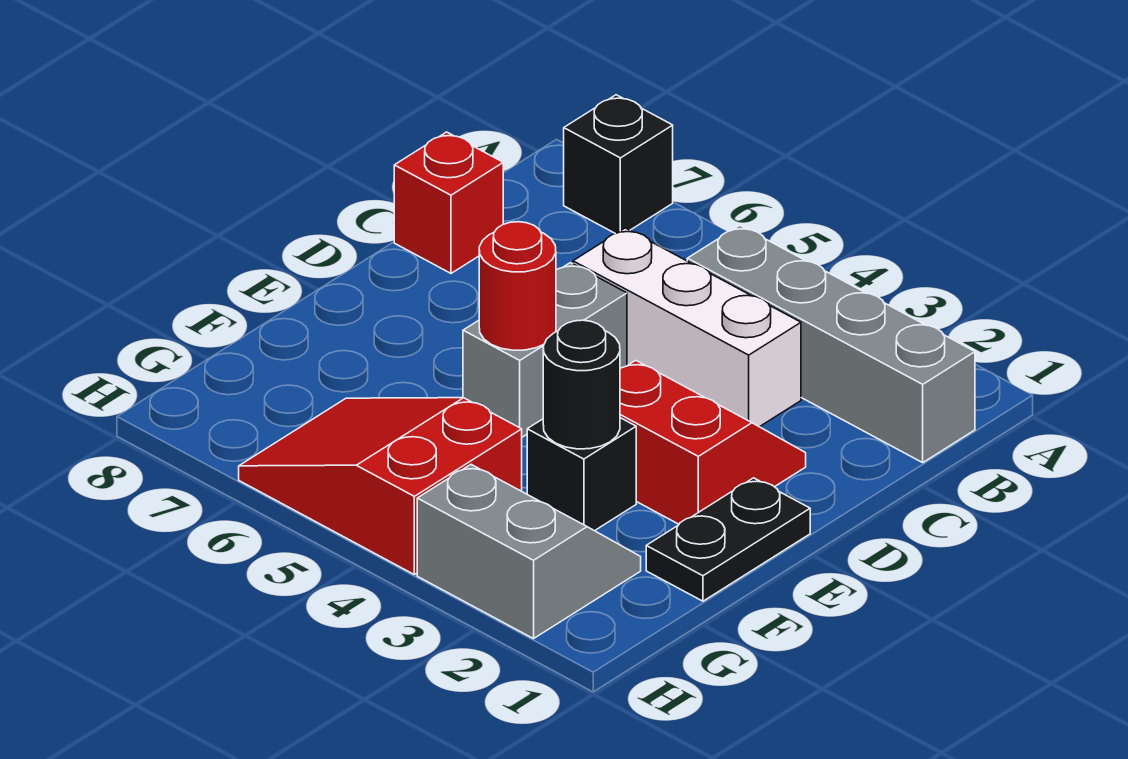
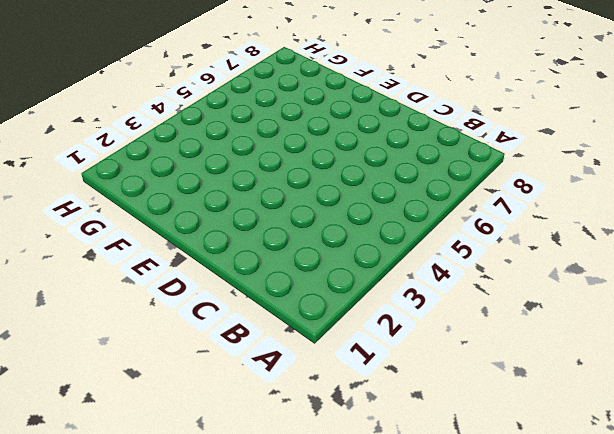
none -> black brick A7 level 1
none -> grey brick B1:B4 level 1
none -> white brick C3:C5 level 1

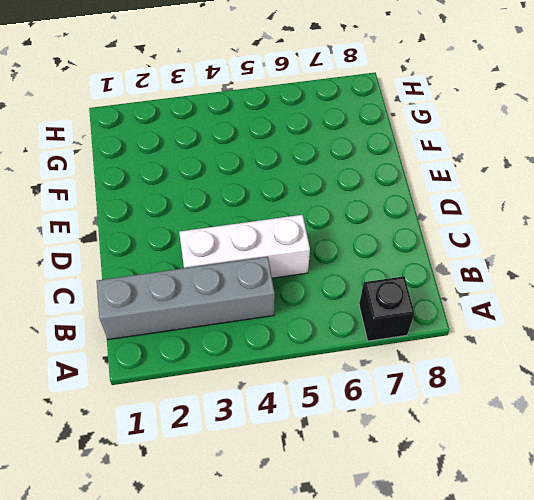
none -> red brick C8 level 1
none -> red slope D2:E3 level 1 top E
none -> grey brick D5:E5 level 1

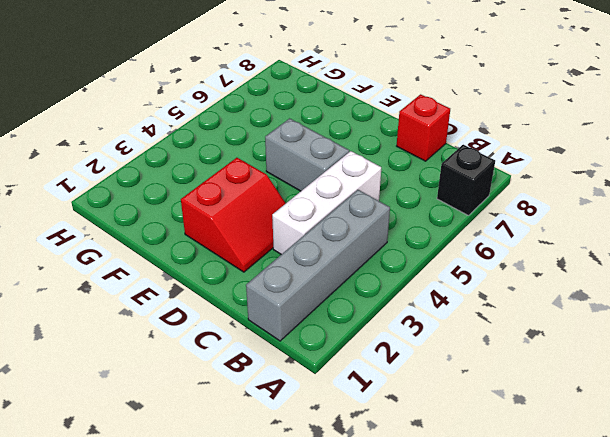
none -> black plate E1:F1 level 1
none -> black brick F3 level 1
none -> grey slope G2:H3 level 1 top H

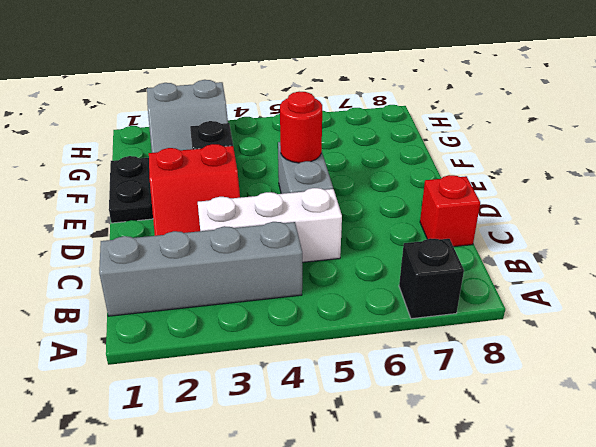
none -> red slope G4:H6 level 1 top 4
none -> black round brick F3 level 2

